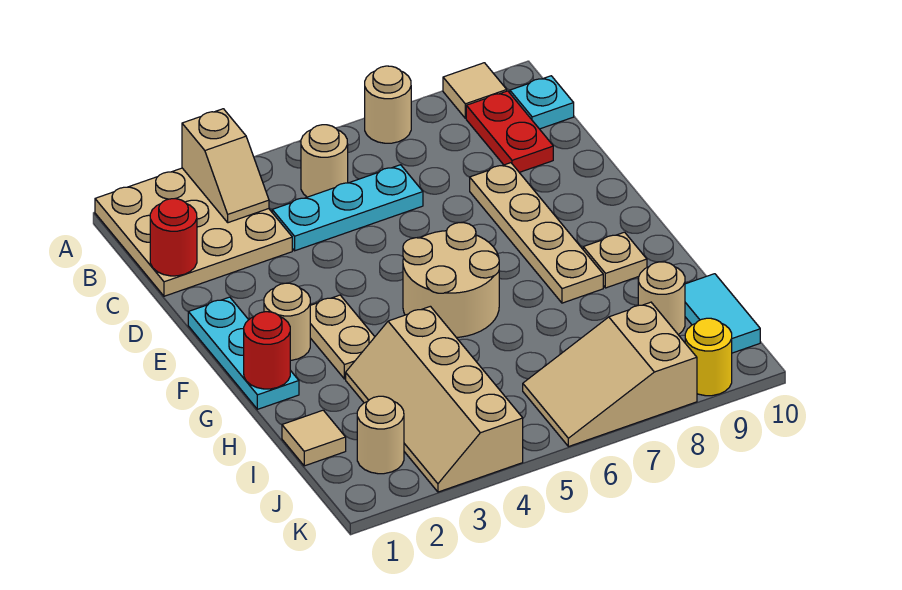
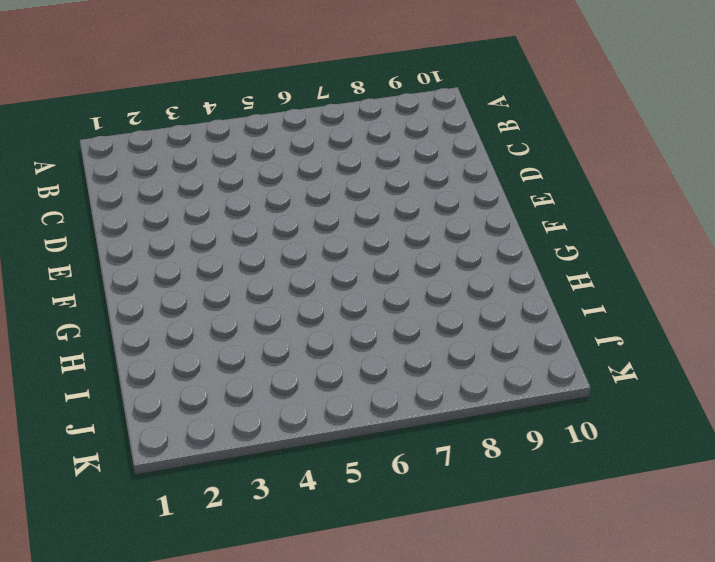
none -> tan plate A1:C3 level 1
none -> tan round brick A7 level 1
none -> tan tile A9 level 1

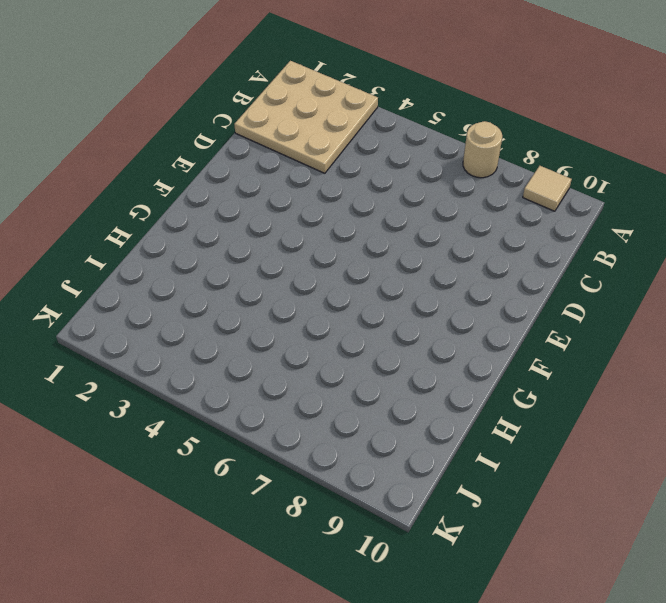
none -> tan round brick B5 level 1
none -> red plate B9:C9 level 1
none -> cyan plate B10 level 1

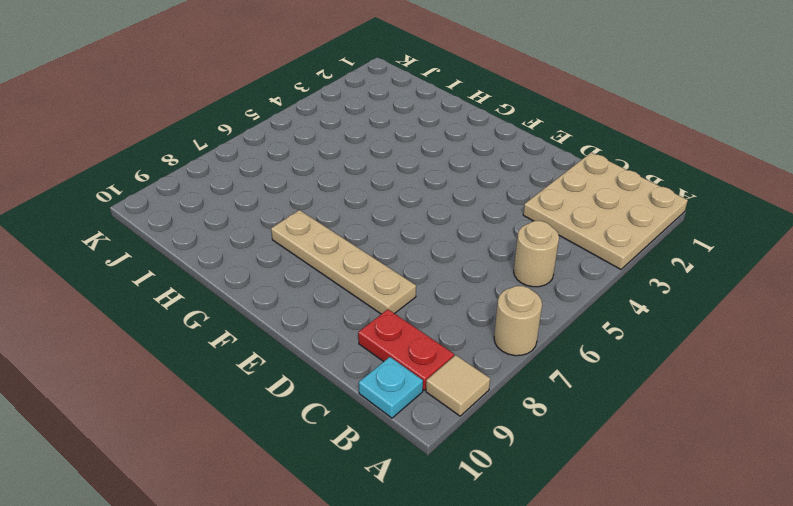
none -> cyan plate C4:C6 level 1
none -> cyan plate E1:G1 level 1
none -> tan round brick F2 level 1

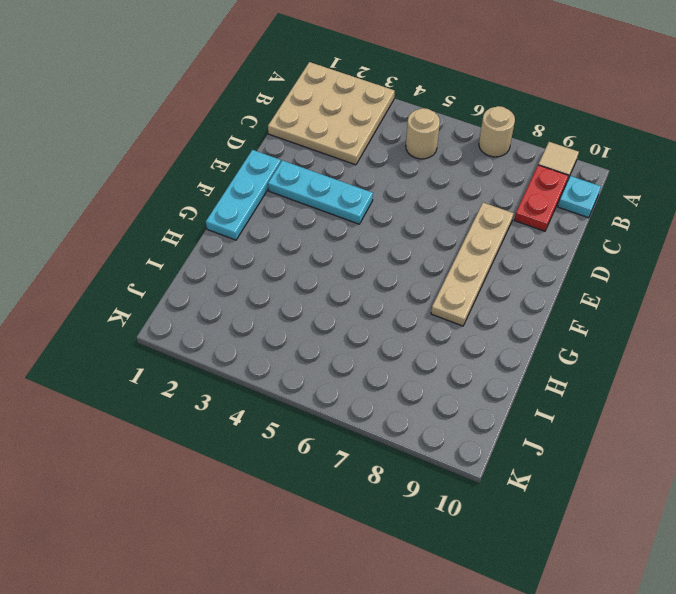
cyan plate E2:E4 level 1 -> cyan plate C4:C6 level 1
none -> tan round brick F2 level 1
none -> tan plate F3:G3 level 1
none -> tan round brick F5:G6 level 1

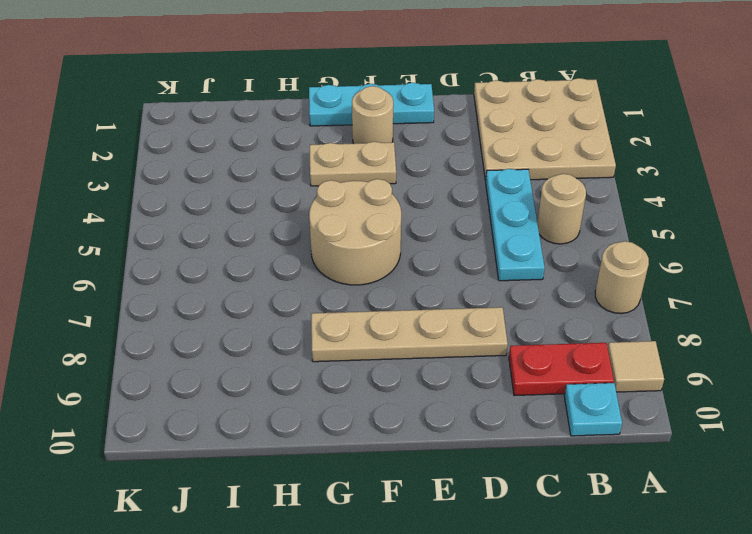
none -> tan plate G9 level 1
none -> tan slope H3:K4 level 1 top 4
none -> tan tile I1 level 1

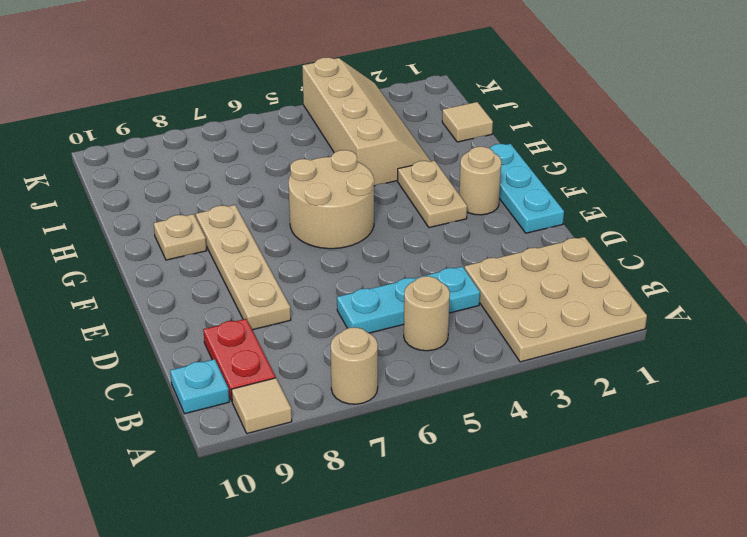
none -> tan round brick I9 level 1
none -> cyan tile I10:J10 level 1
none -> tan round brick J2 level 1

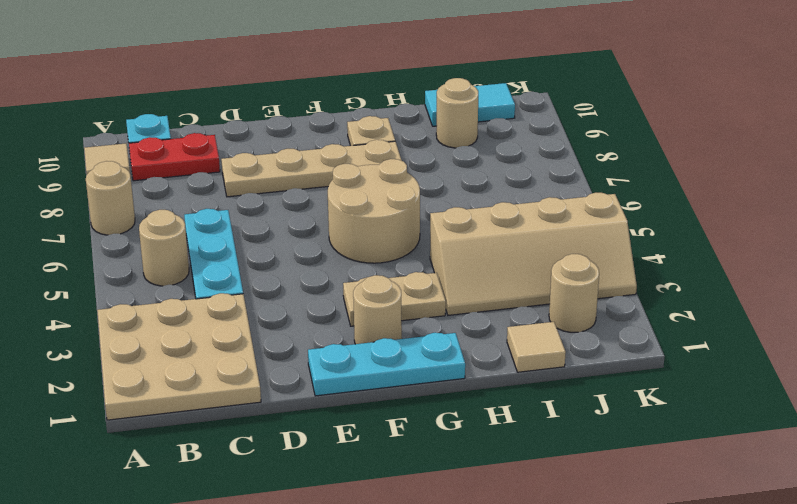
none -> tan slope J6:K8 level 1 top 8
none -> yellow round brick K9 level 1
none -> tan slope A3:B3 level 2 top A

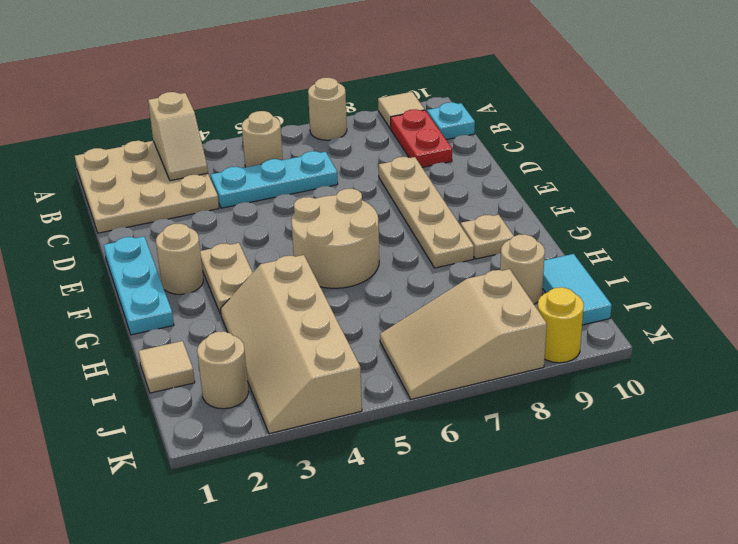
none -> red round brick C1 level 2
none -> red round brick G1 level 2

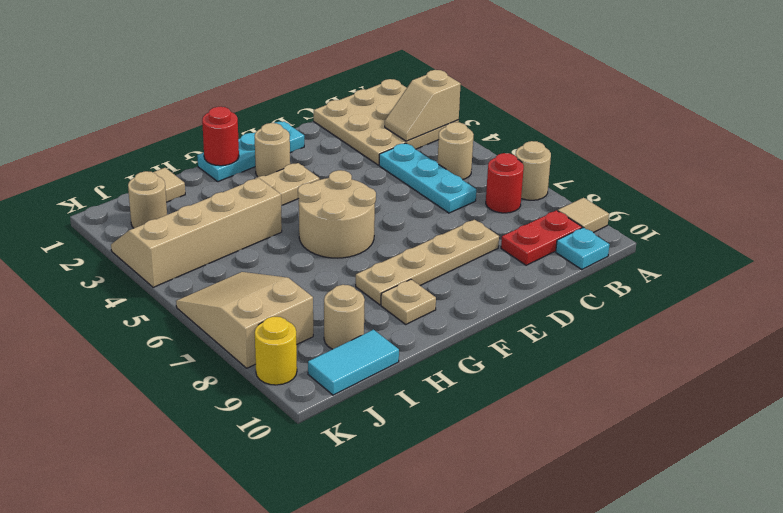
red round brick B7 level 1 -> red round brick C1 level 2

